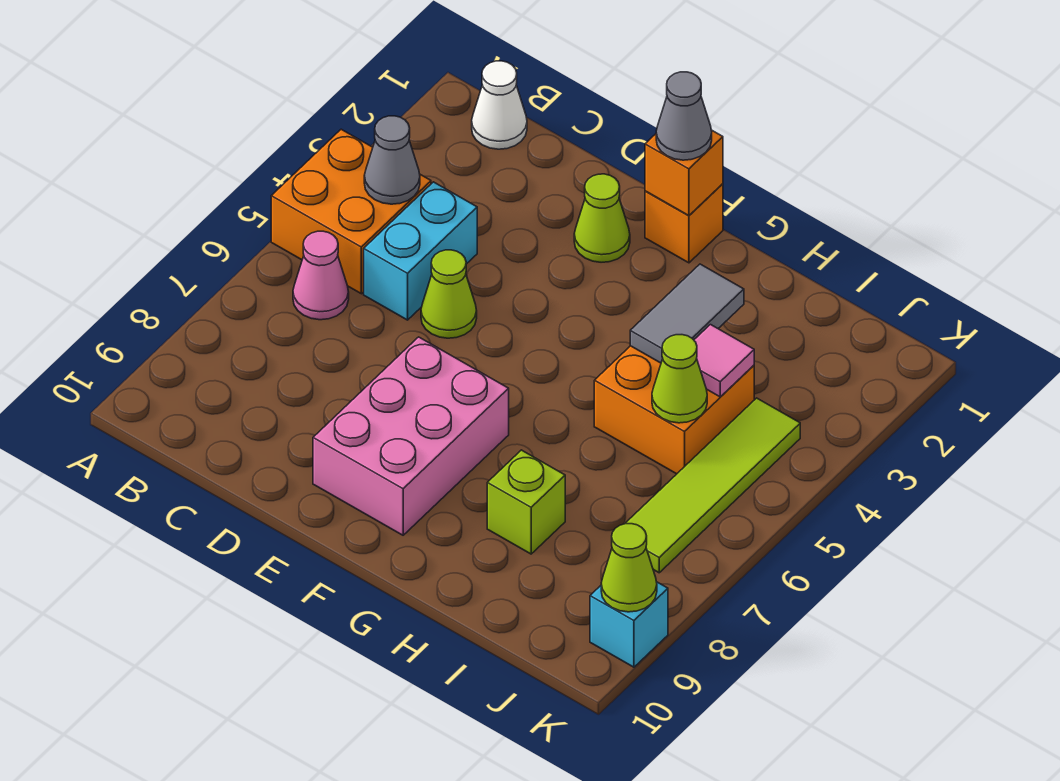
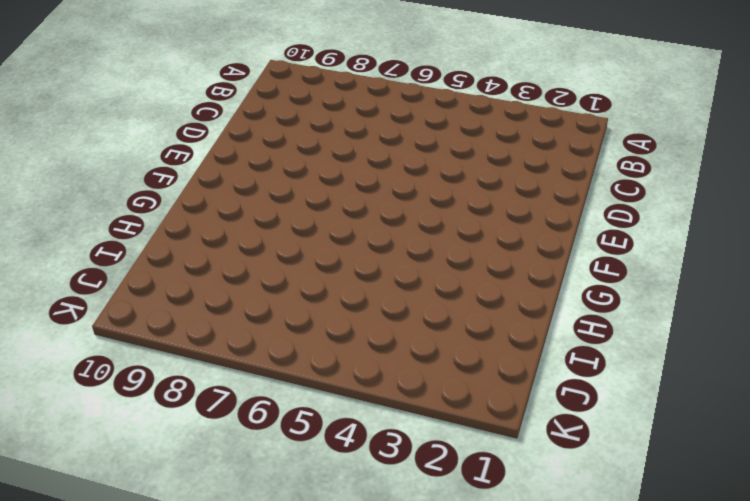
none -> orange brick A4:B5 level 1
none -> white cone B1 level 1
none -> pink cone B6 level 1

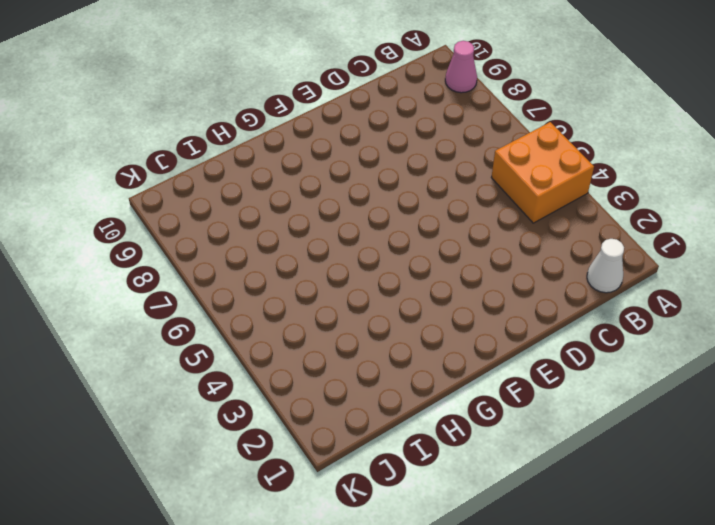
pink cone A9 level 1 -> pink cone B6 level 1
none -> cyan brick C4:C5 level 1
none -> lime cone D5 level 1
none -> lime cone E2 level 1

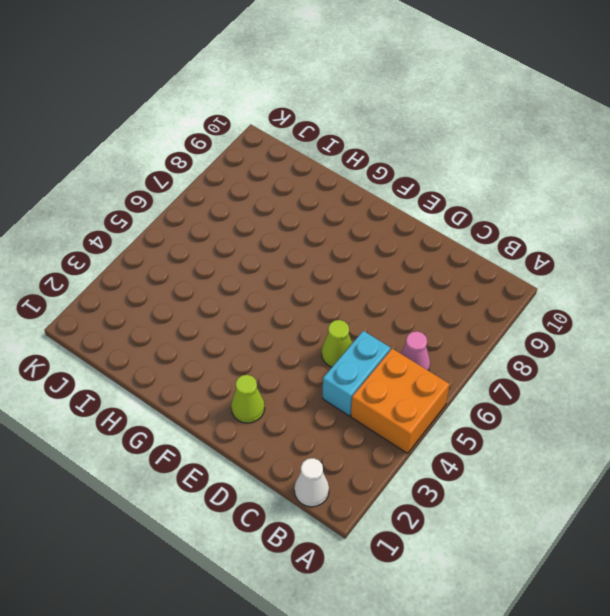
none -> pink brick E7:F9 level 1
none -> orange brick F1 level 1
none -> orange brick H4:I5 level 1

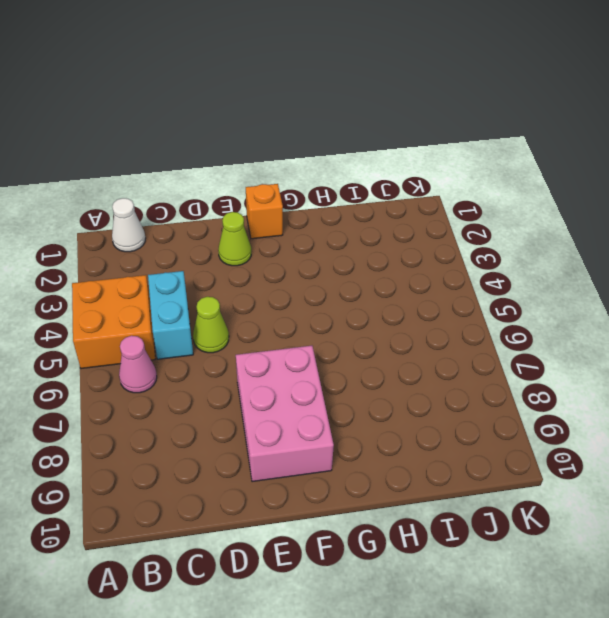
none -> orange brick H4:I5 level 1
none -> lime brick H8 level 1
none -> lime tile J4:J7 level 1

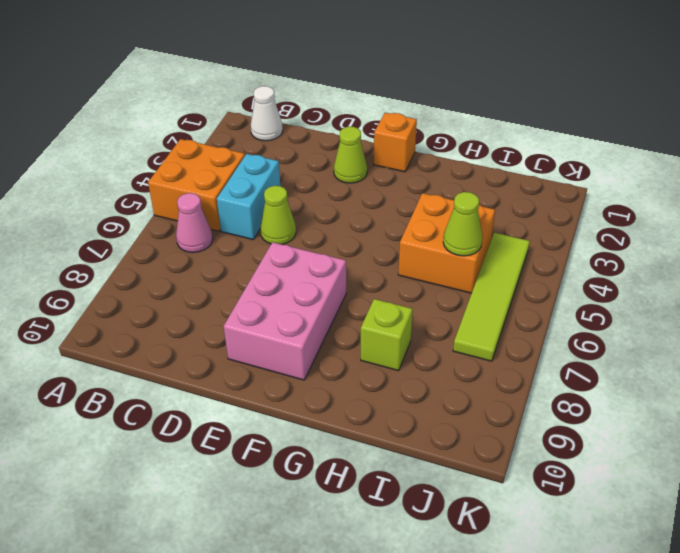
none -> cyan brick K9 level 1
none -> grey cone B4 level 2
none -> orange brick F1 level 2

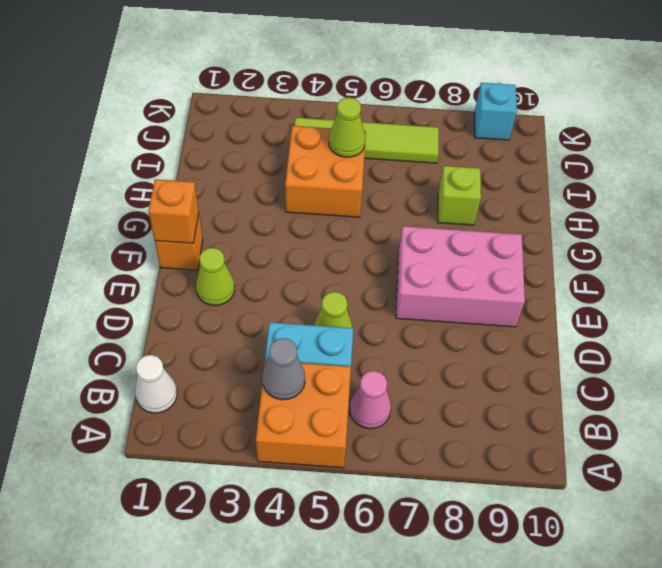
none -> grey tile H3:H4 level 2
none -> pink tile I4 level 2
none -> lime cone K9 level 2

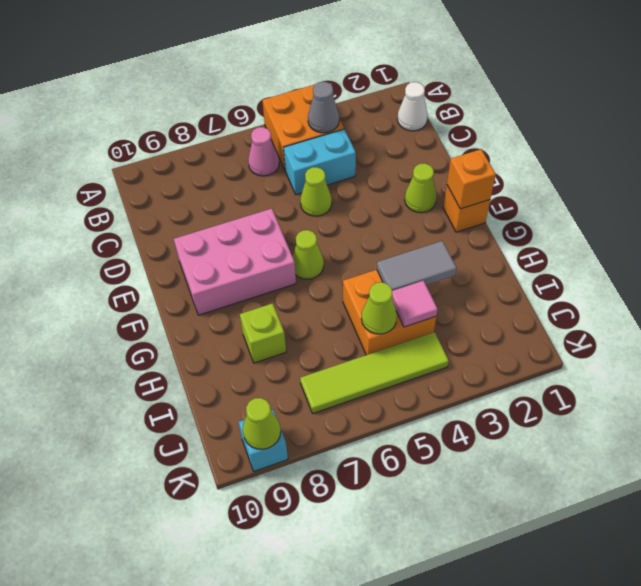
lime cone F6 level 1 -> none
none -> grey cone F1 level 3

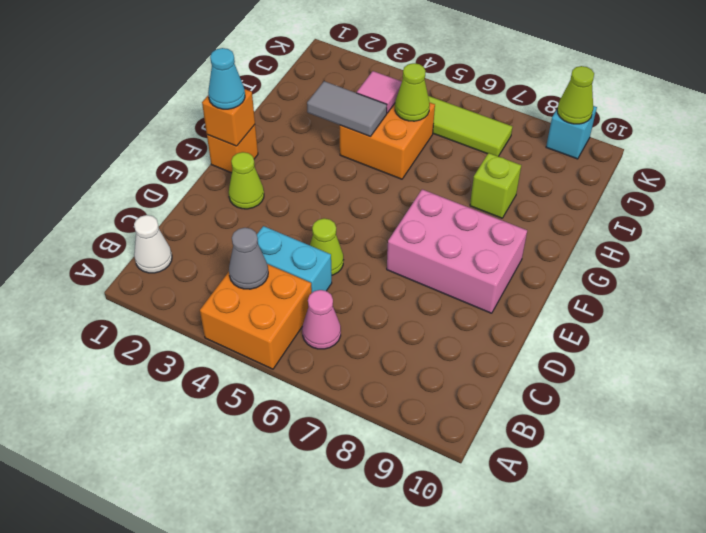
cyan cone F1 level 3 -> grey cone F1 level 3

